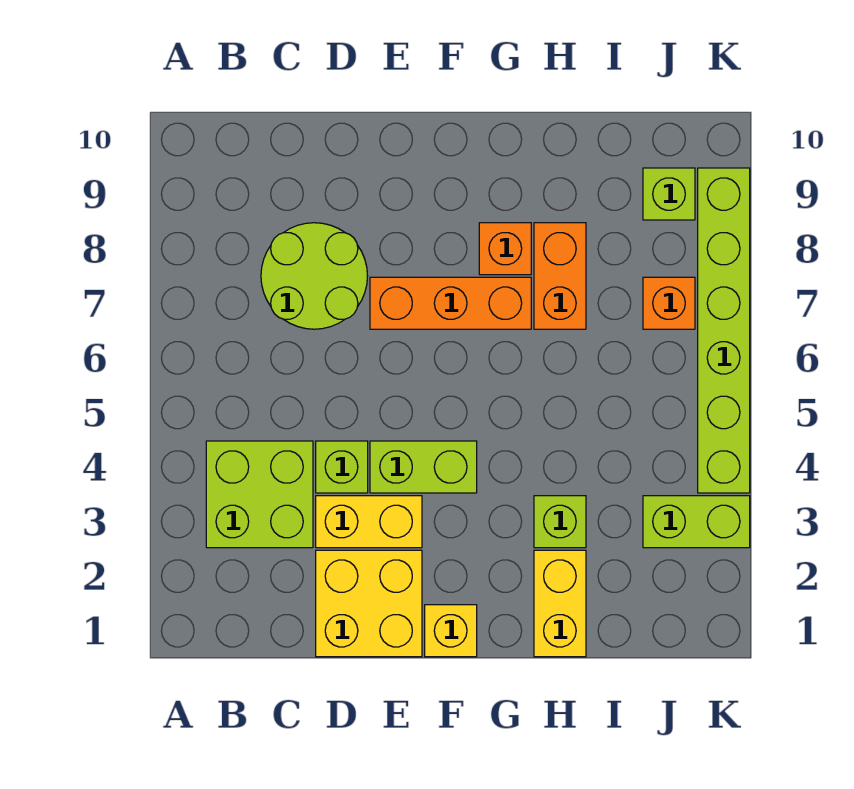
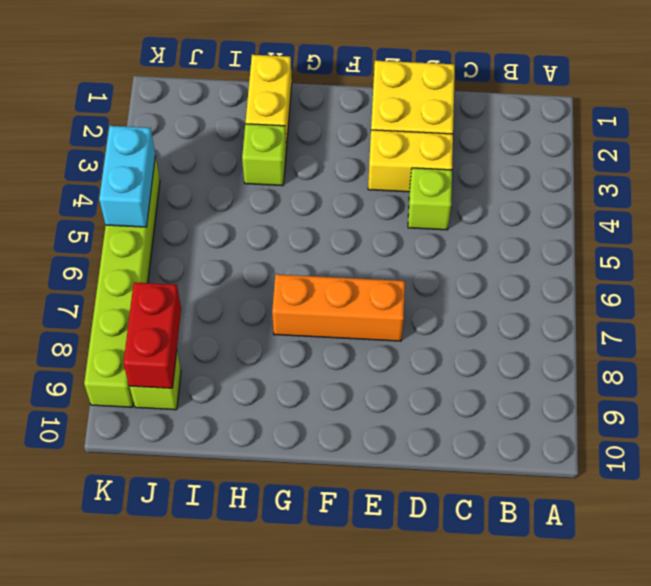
red brick J8:J9 level 2 -> none
cyan brick K4:K5 level 2 -> none
none -> lime brick B3:C4 level 1
none -> lime round brick C7:D8 level 1
none -> lime brick E4:F4 level 1

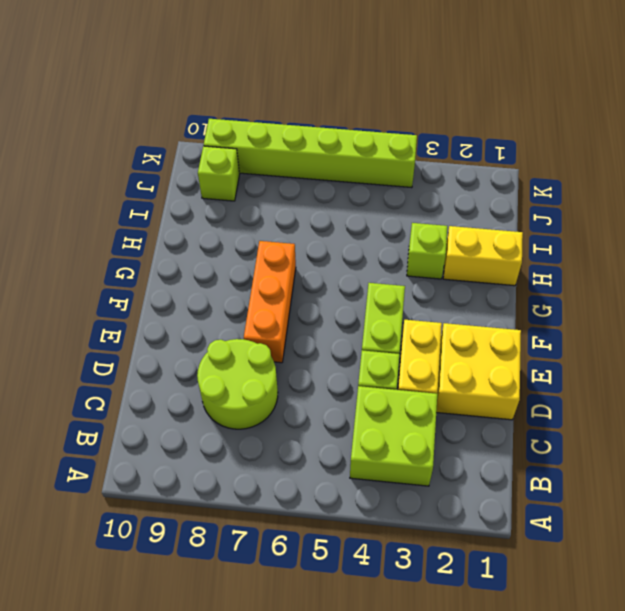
none -> yellow brick F1 level 1
none -> orange brick G8 level 1
none -> orange brick H7:H8 level 1

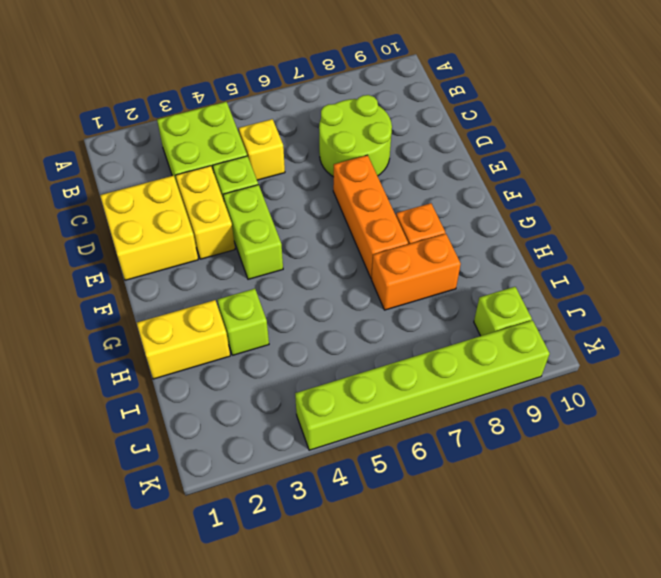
yellow brick C5 level 1 -> yellow brick F1 level 1
none -> lime brick J3:K3 level 1
none -> orange brick J7 level 1

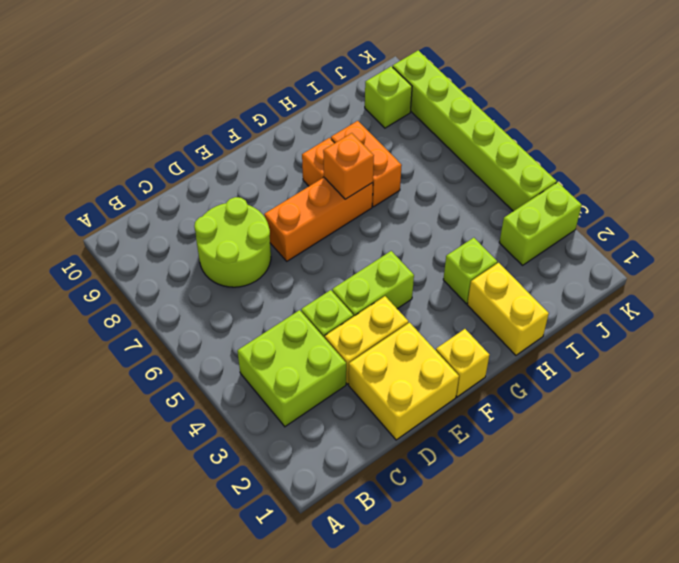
orange brick G7 level 2 -> orange brick J7 level 1

